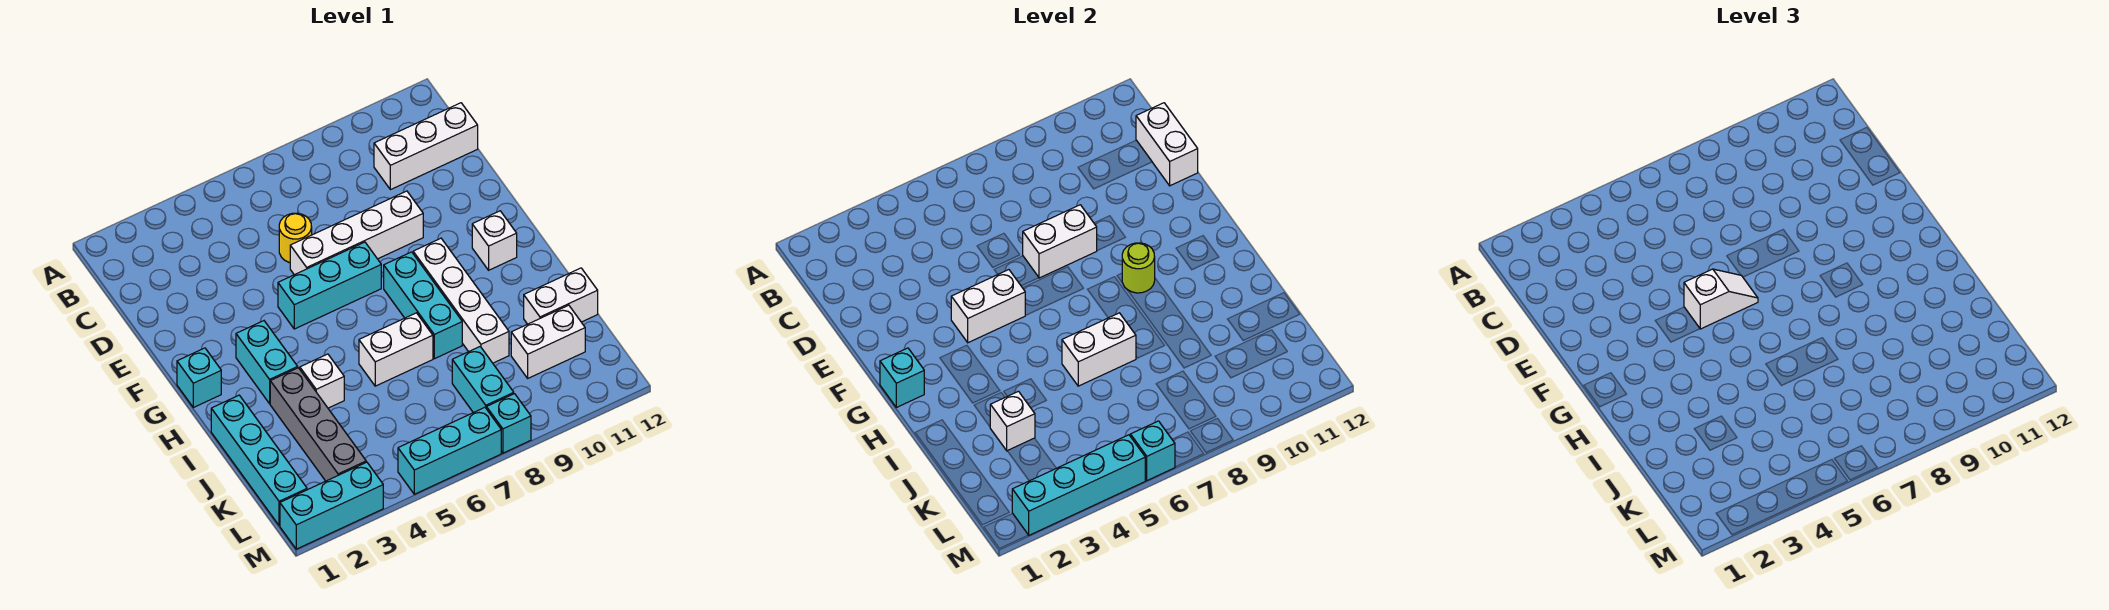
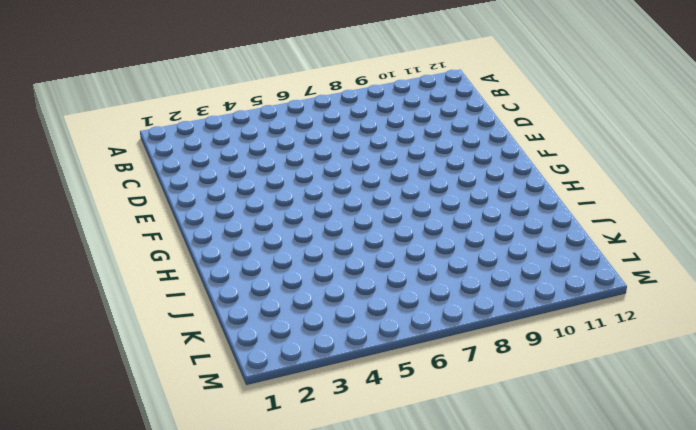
none -> white brick C10:C12 level 1
none -> yellow round brick D6 level 1
none -> white brick E6:E9 level 1

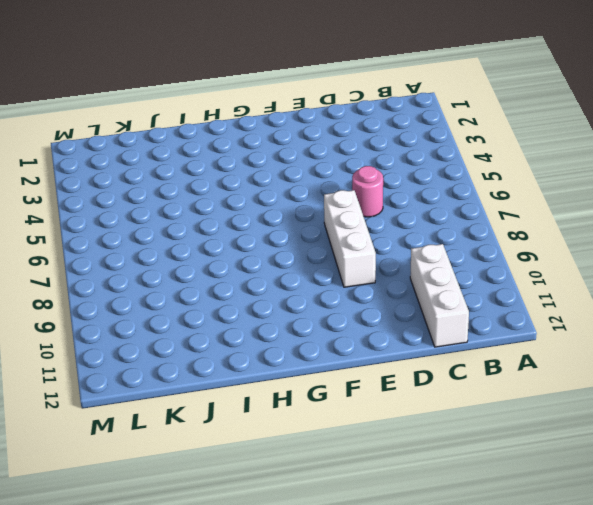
pink round brick D6 level 1 -> yellow round brick D6 level 1
white brick E7:E9 level 1 -> white brick E6:E9 level 1
none -> cyan brick F5:F7 level 1
none -> cyan brick G1 level 1
none -> cyan brick G3:H3 level 1

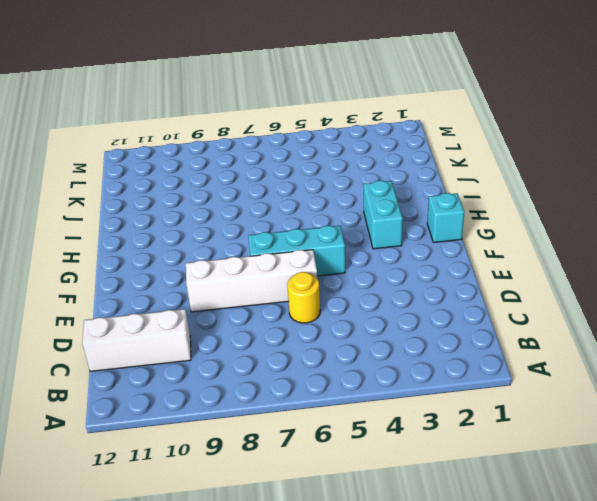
none -> cyan brick G8:I8 level 1
none -> white brick G9:J9 level 1
none -> white brick G11 level 1

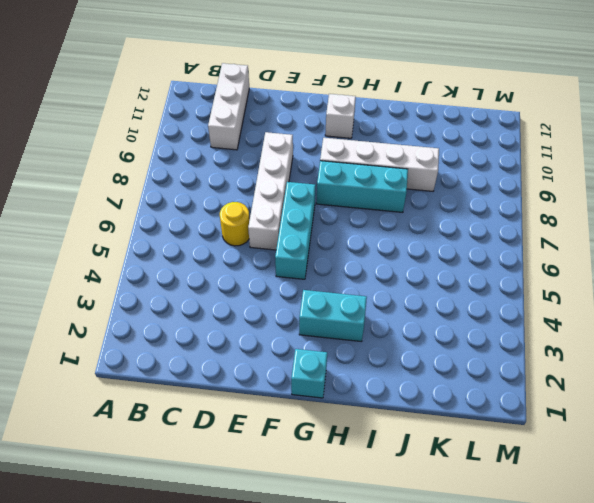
none -> cyan brick I1:L1 level 1
none -> grey brick I3:L3 level 1
none -> white brick I4 level 1

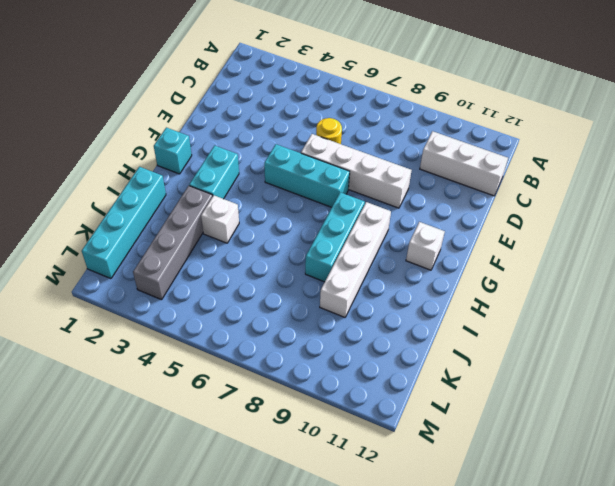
none -> white brick I6:I7 level 1
none -> white brick J11:J12 level 1
none -> cyan brick K8:L8 level 1

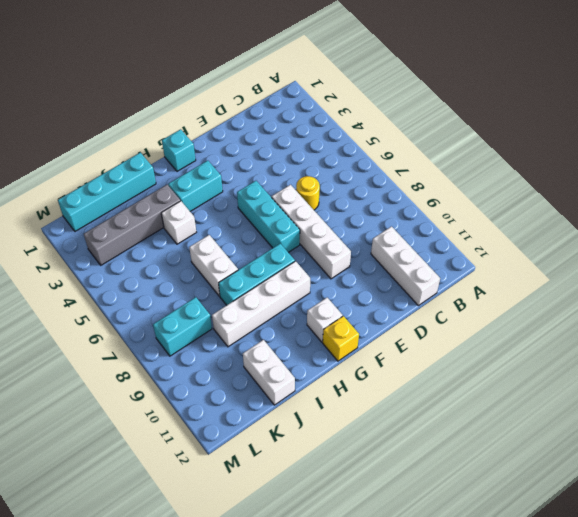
yellow brick G12 level 1 -> none
none -> white brick K10:K11 level 1
none -> cyan brick M1:M3 level 1
none -> cyan brick M5:M7 level 1

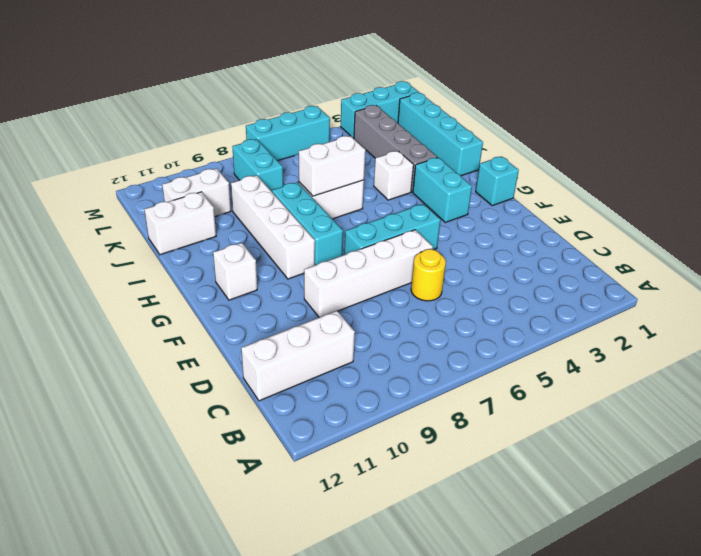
none -> cyan brick M8 level 1
none -> white brick C12:D12 level 2
none -> white brick E7:E8 level 2

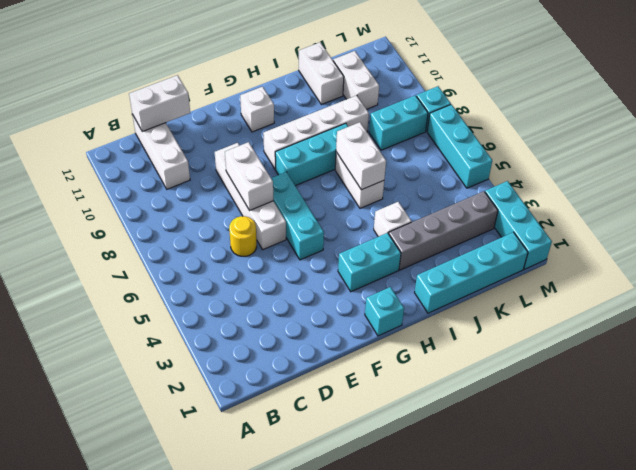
none -> white brick F4:F5 level 2
none -> cyan brick G1 level 2
none -> lime round brick G9 level 2

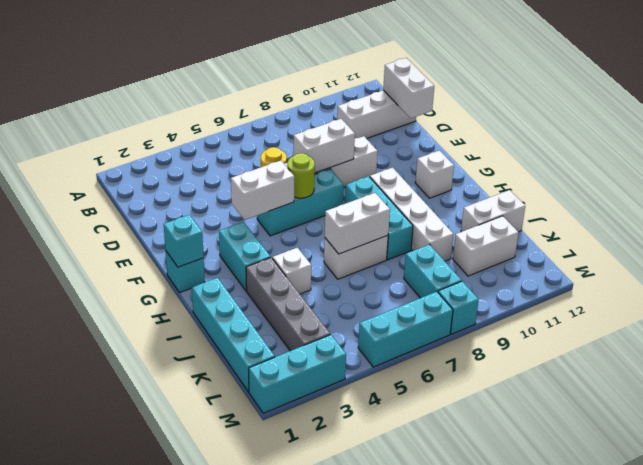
lime round brick F6 level 2 -> lime round brick G9 level 2
none -> white brick J3 level 2
none -> cyan brick M2:M5 level 2
none -> cyan brick M6 level 2

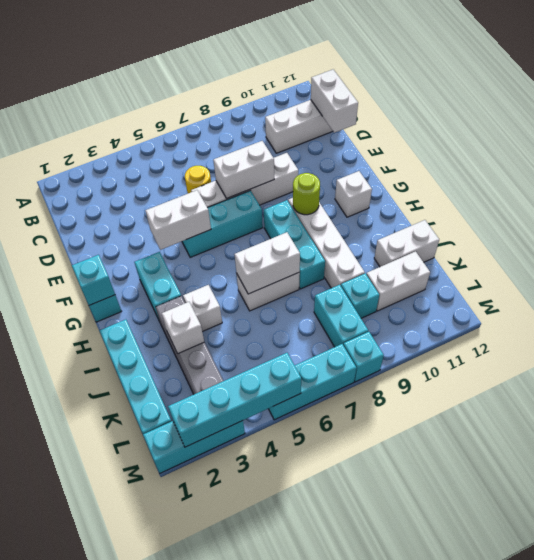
cyan brick K9 level 1 -> cyan brick M6 level 2
none -> white slope F5:F6 level 3 top 5

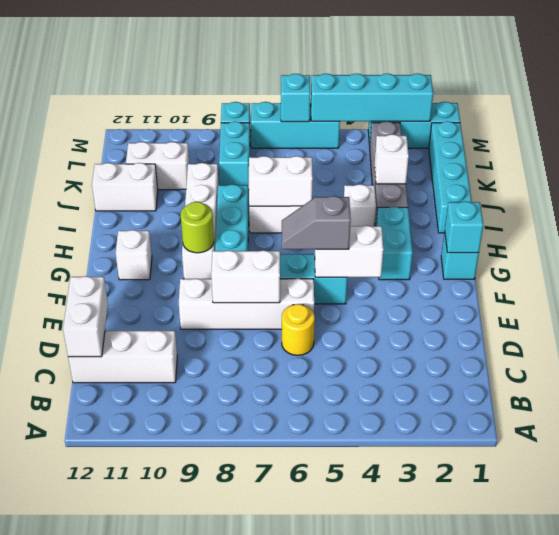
grey slope F5:F6 level 3 top 5 -> white slope F5:F6 level 3 top 5

